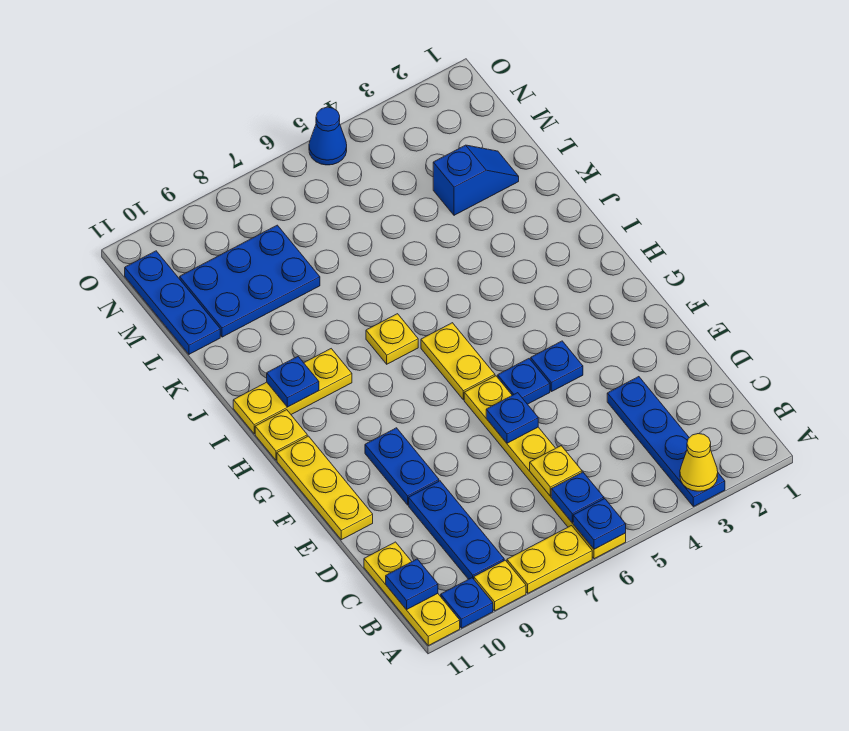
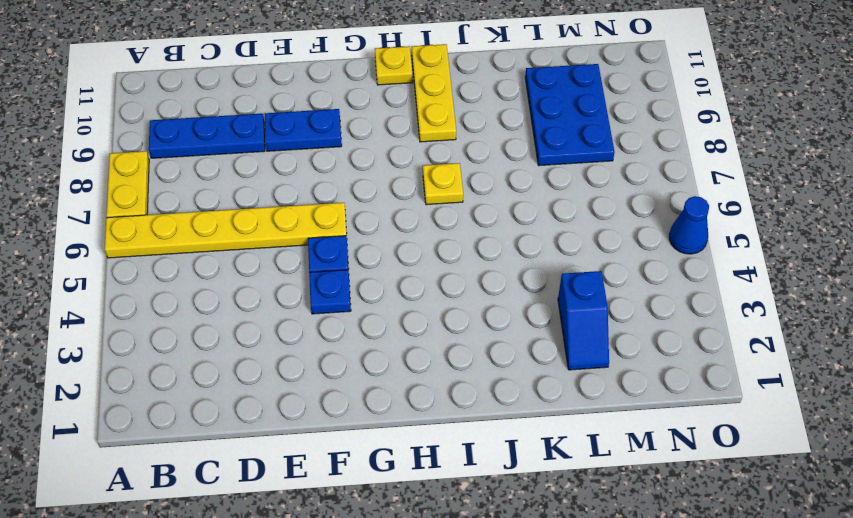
none -> blue plate A3:D3 level 1
none -> yellow plate A9 level 1
none -> blue plate A10 level 1

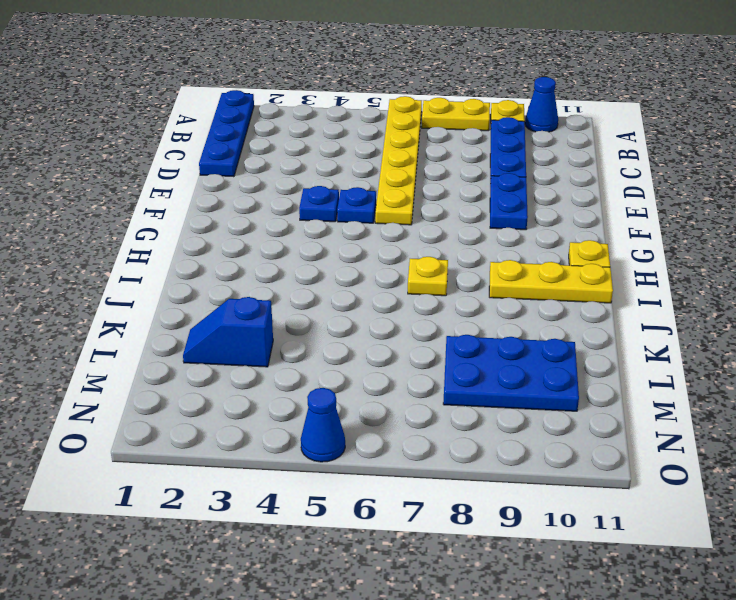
blue plate A1:D1 level 1 -> blue plate A3:D3 level 1
blue cone A10 level 1 -> blue plate A10 level 1
none -> yellow plate A11:C11 level 1
none -> yellow plate E11:G11 level 1
none -> yellow plate G6:H6 level 1

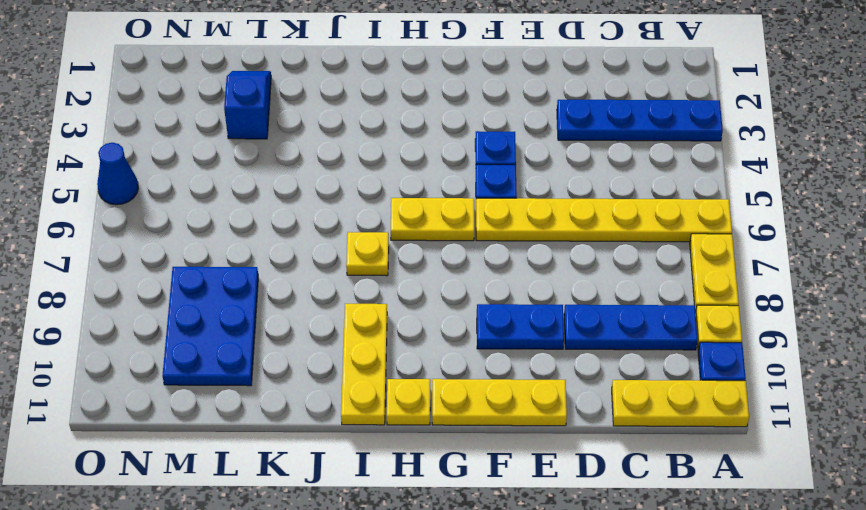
none -> blue plate L11:N11 level 1
none -> yellow cone A3 level 2
none -> blue plate A6 level 2

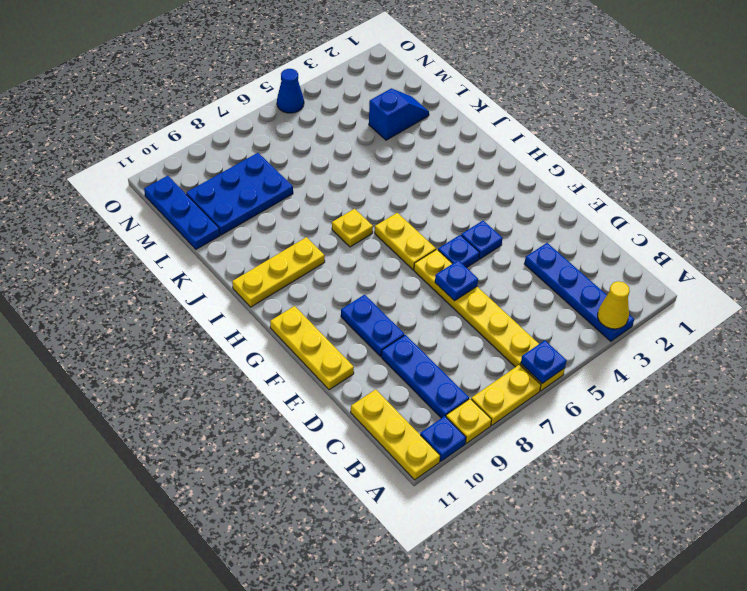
none -> yellow plate H11 level 1
none -> blue plate B6 level 2
none -> blue plate B11 level 2

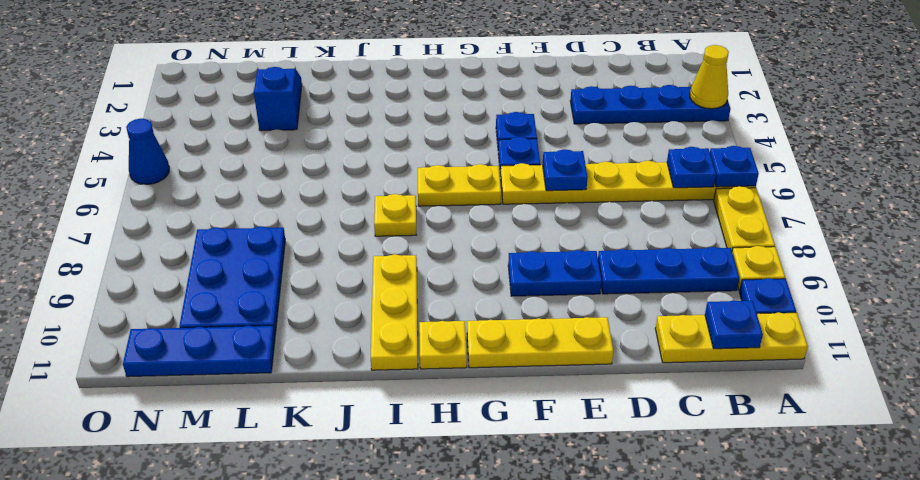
none -> yellow plate C6 level 2
none -> blue plate I10 level 2

